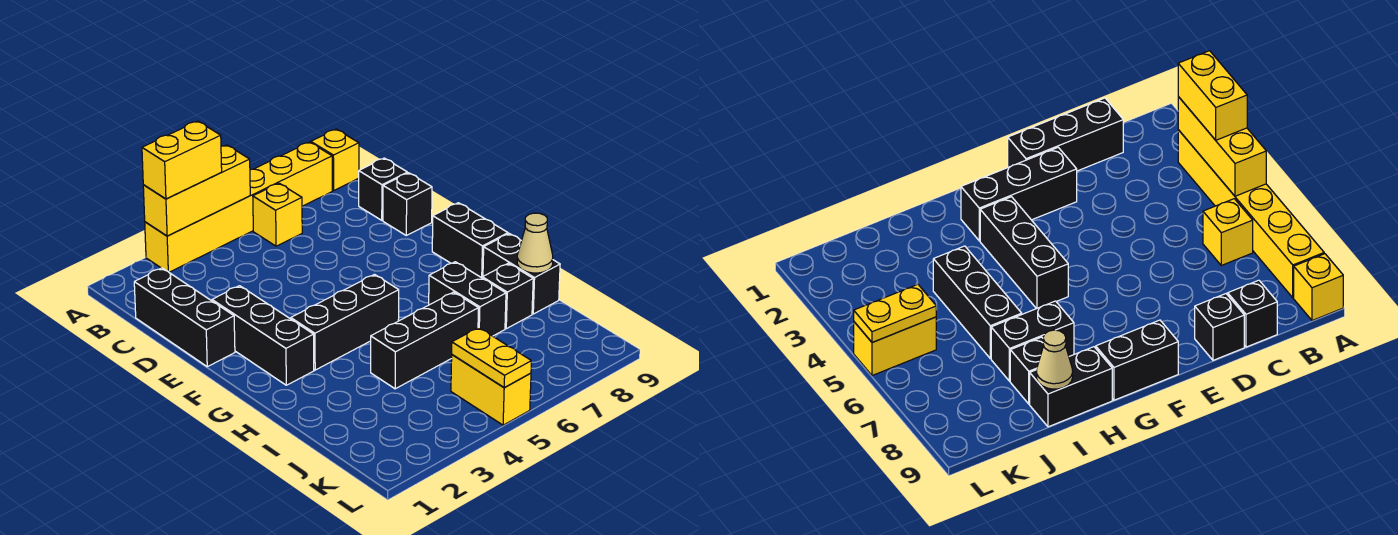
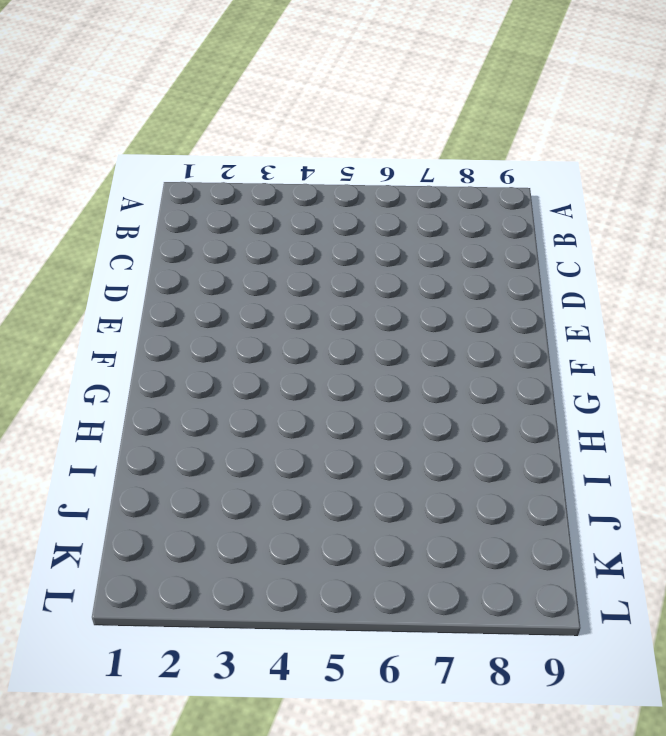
none -> yellow brick A3:A8 level 1
none -> yellow brick A9 level 1
none -> yellow brick B6 level 1

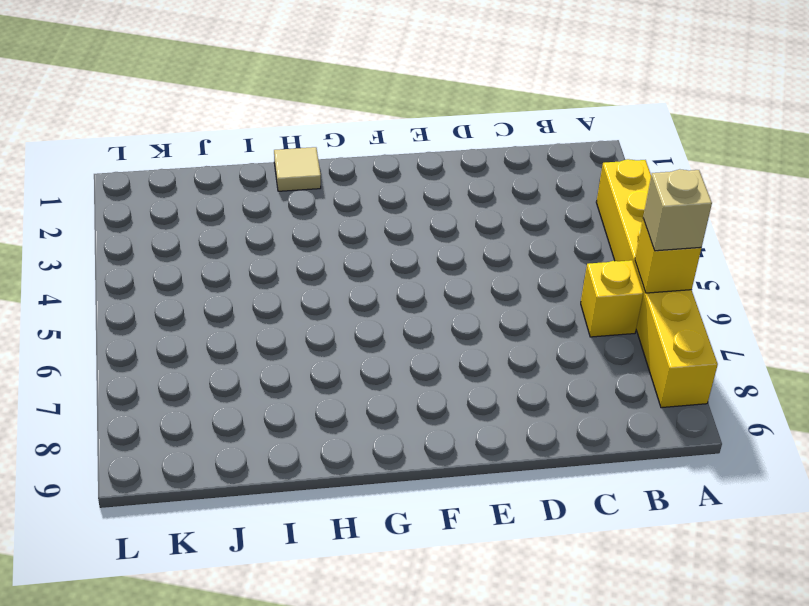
yellow brick A6 level 2 -> yellow brick A9 level 1
tan brick A6 level 3 -> none
tan tile H1 level 1 -> none
none -> black brick C1:E1 level 1
none -> black brick C9 level 1
none -> black brick D9 level 1

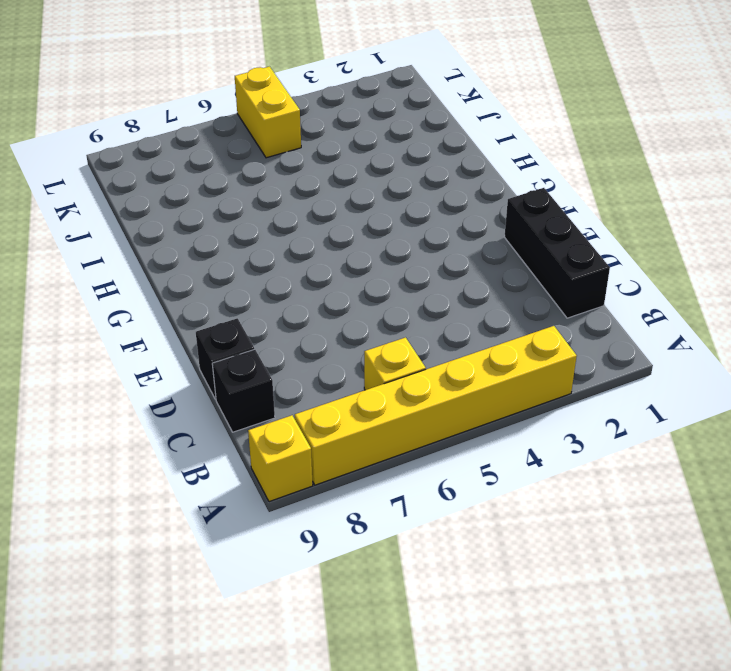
none -> black brick E2:G2 level 1
none -> black brick F9:G9 level 1
none -> black brick G3:G5 level 1

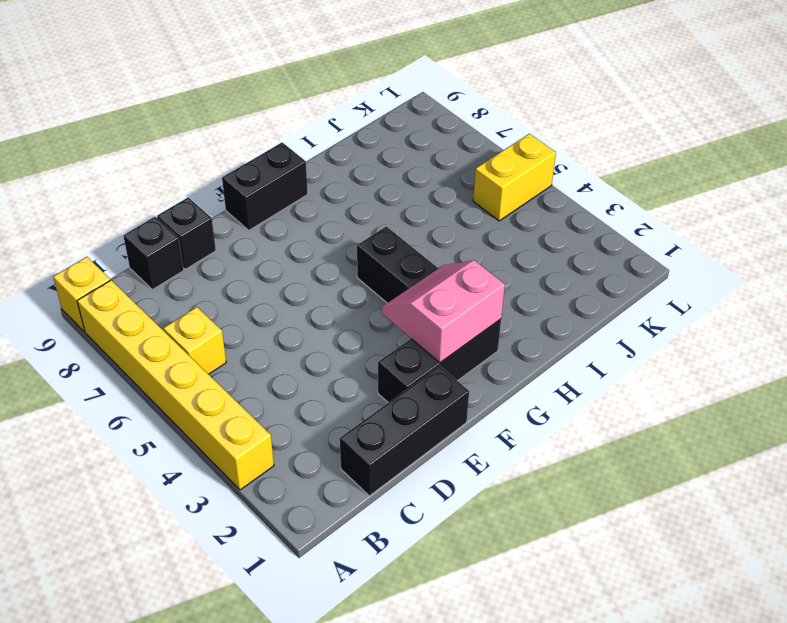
pink slope F2:G3 level 2 top 2 -> none
none -> black brick H7:I7 level 1
none -> black brick H9:I9 level 1
none -> black brick I4:I6 level 1

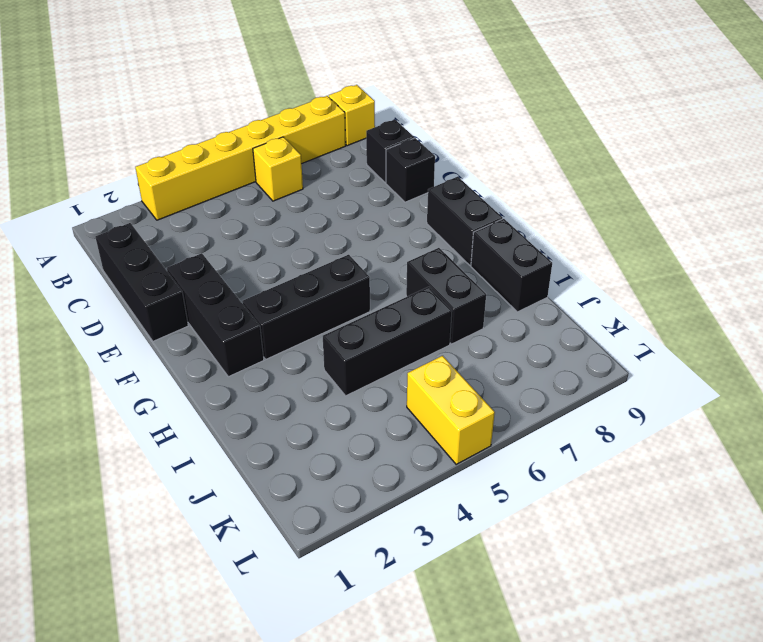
none -> black brick I8 level 1
none -> yellow brick A3:A5 level 2
none -> tan cone I9 level 2

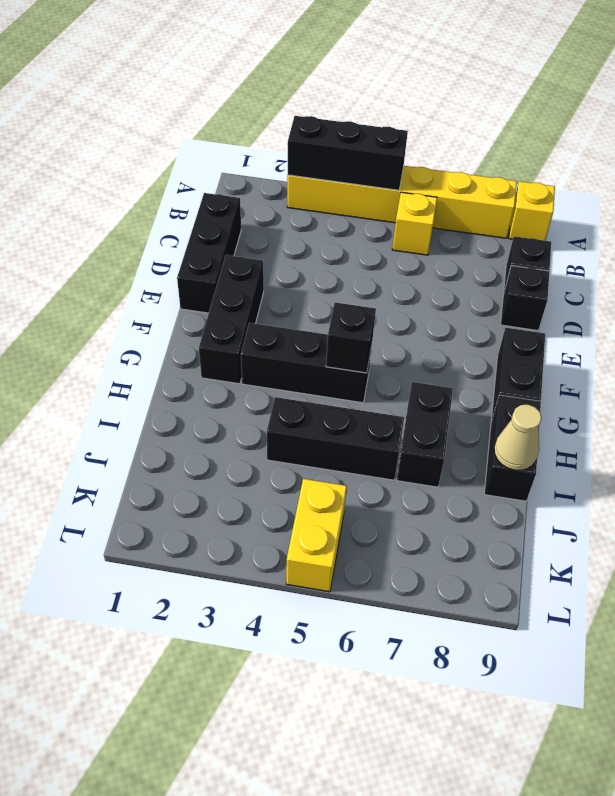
black brick A3:A5 level 2 -> yellow brick A3:A5 level 2
black brick G5 level 2 -> black brick I8 level 1
none -> yellow plate K5:L5 level 2
none -> yellow brick A3:A4 level 3

